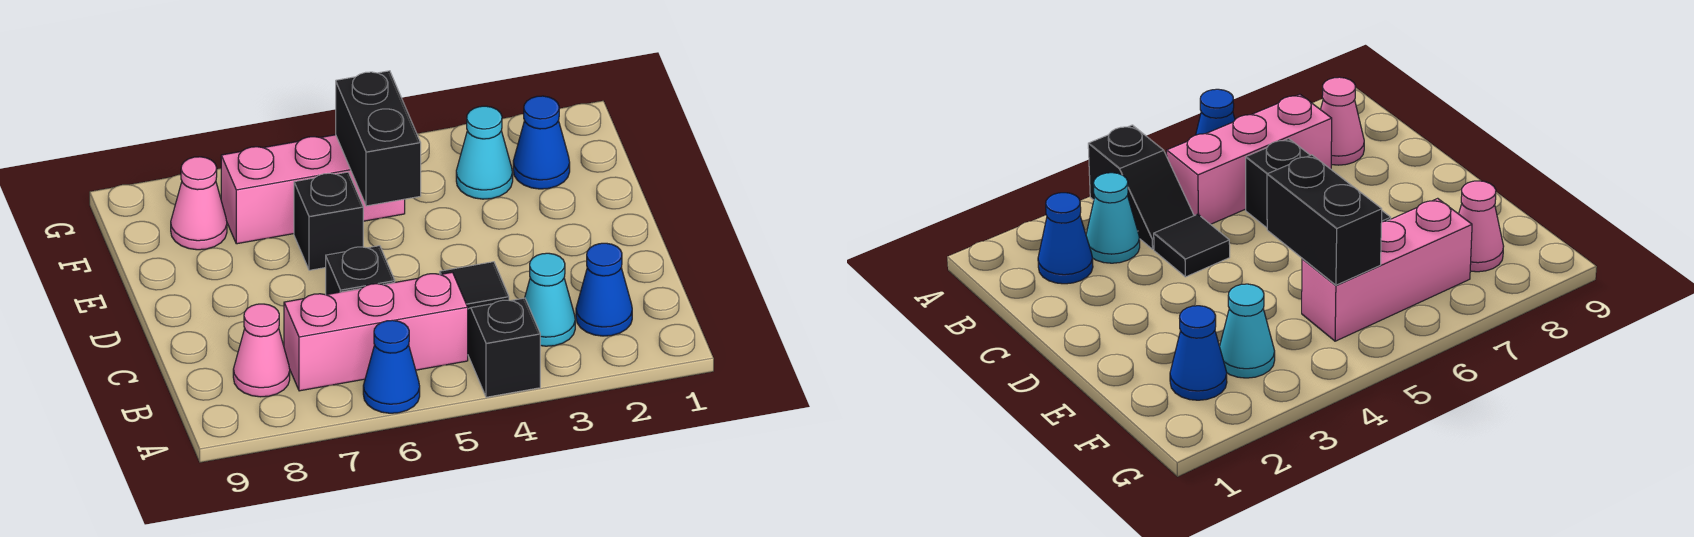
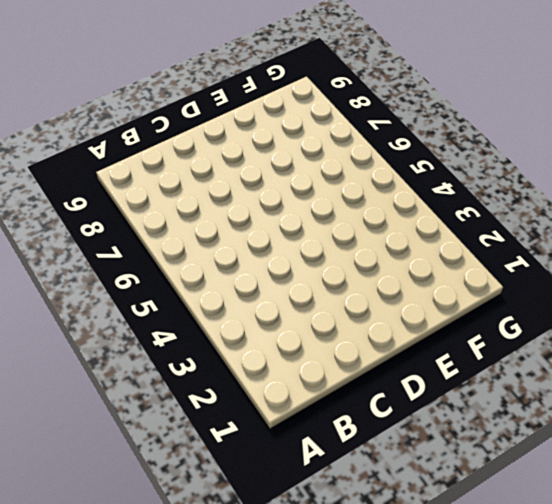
none -> black slope A4:B4 level 1 top A
none -> blue cone A6 level 1
none -> blue cone B2 level 1

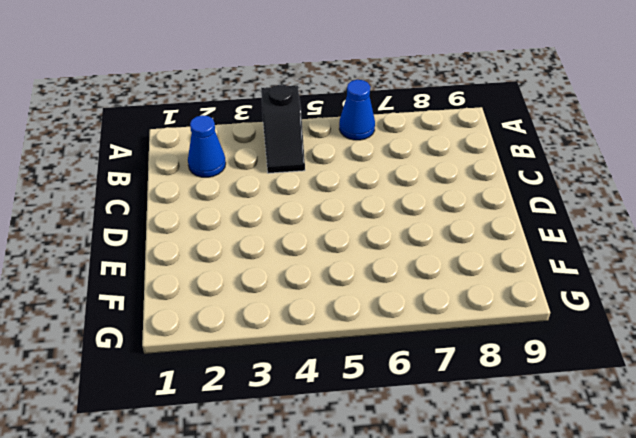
none -> cyan cone B3 level 1
none -> pink brick B5:B7 level 1
none -> pink cone B8 level 1

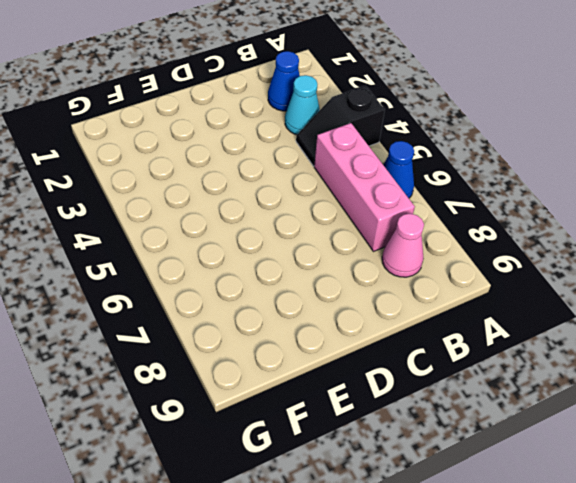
none -> black tile C4 level 1
none -> black brick C6 level 1
none -> black brick E6 level 1

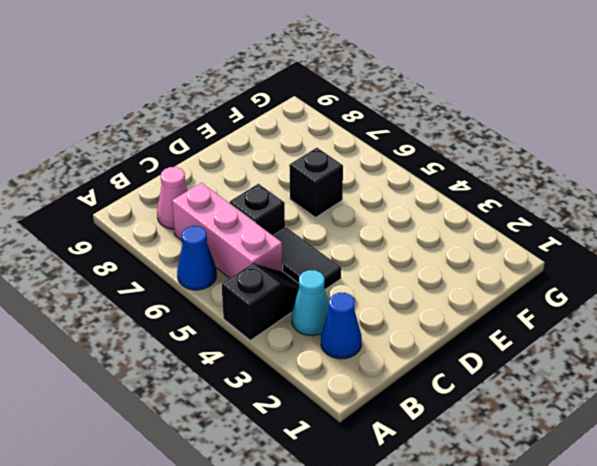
black tile C4:C5 level 1 -> black tile C4 level 1
none -> blue cone F2 level 1
none -> cyan cone F3 level 1
none -> pink brick F5:F7 level 1

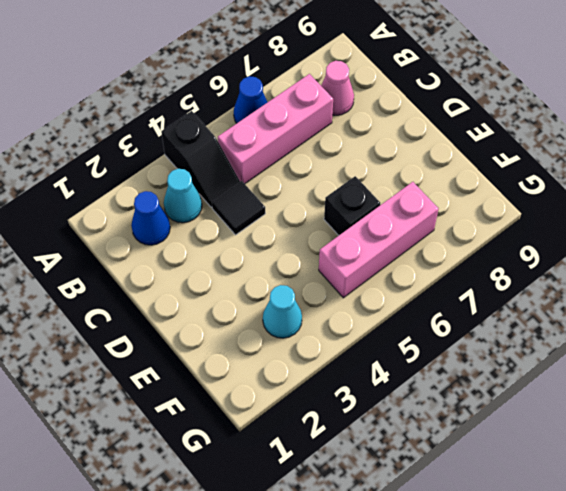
none -> black brick C6 level 1
none -> blue cone F2 level 1
none -> pink cone F8 level 1

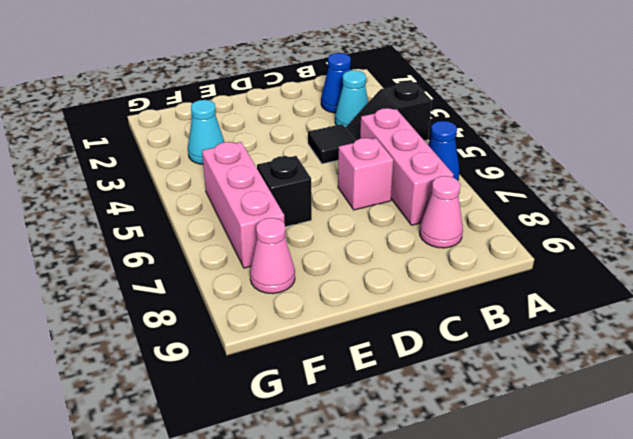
pink brick C6 level 1 -> black brick C6 level 1
none -> blue cone F2 level 1
none -> black brick E5:F5 level 2

